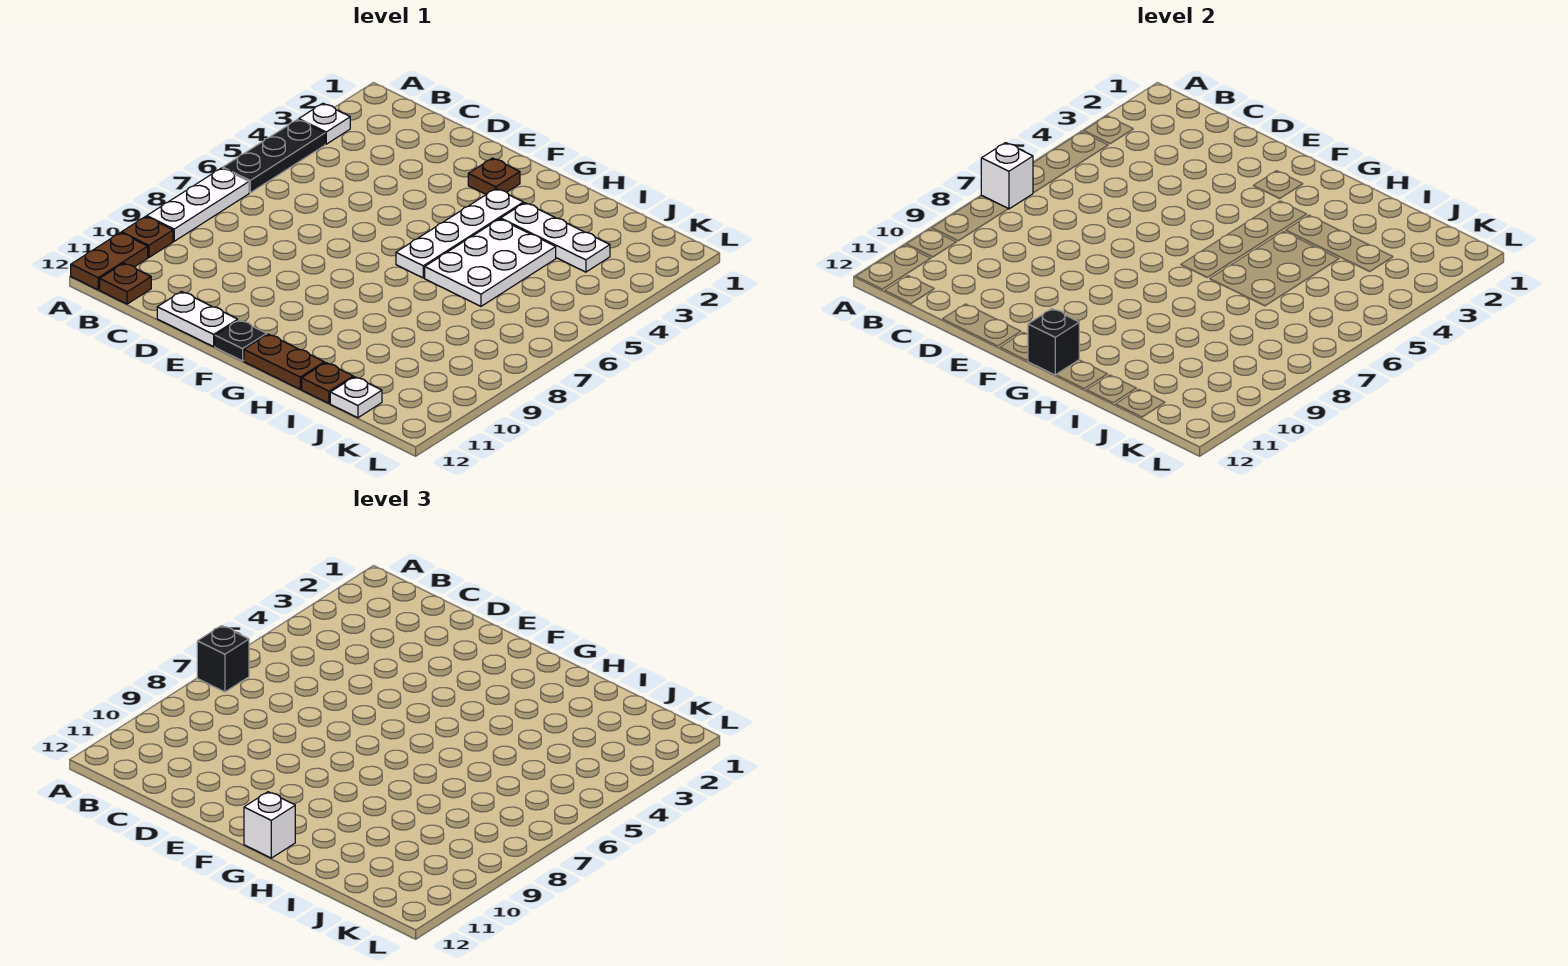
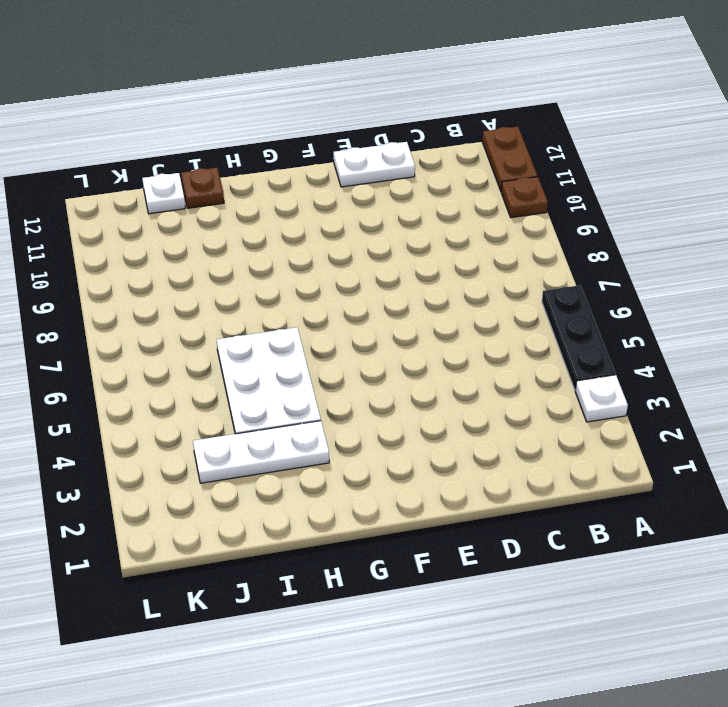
none -> white plate A7:A9 level 1
none -> brown plate B12 level 1
none -> brown plate F2 level 1

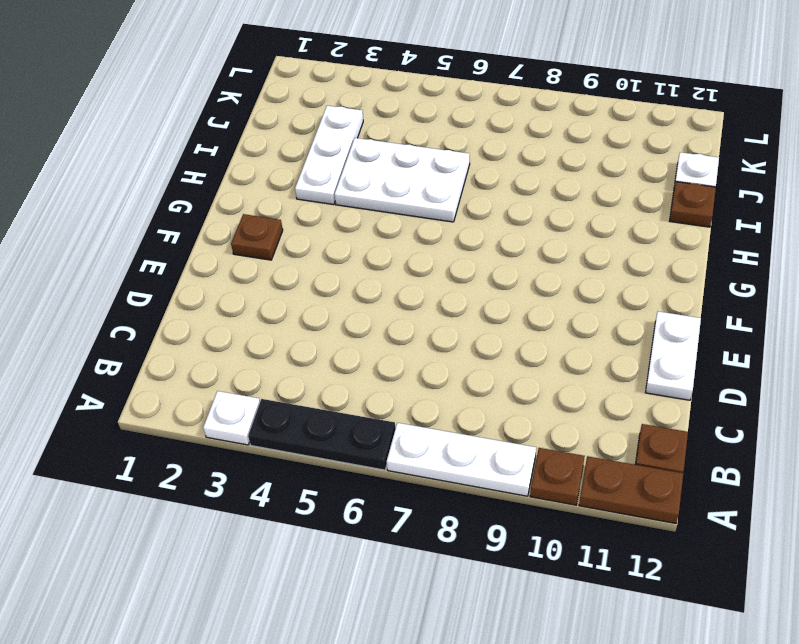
none -> black plate F12 level 1
none -> white plate G3:G6 level 1
none -> brown plate G12:H12 level 1

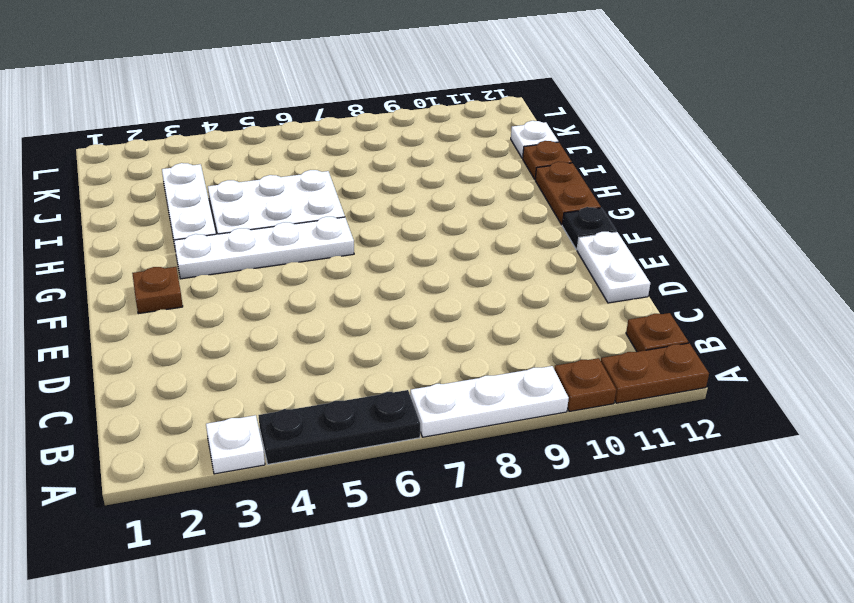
none -> white brick A7 level 2
none -> black brick G12 level 2
none -> black brick A7 level 3

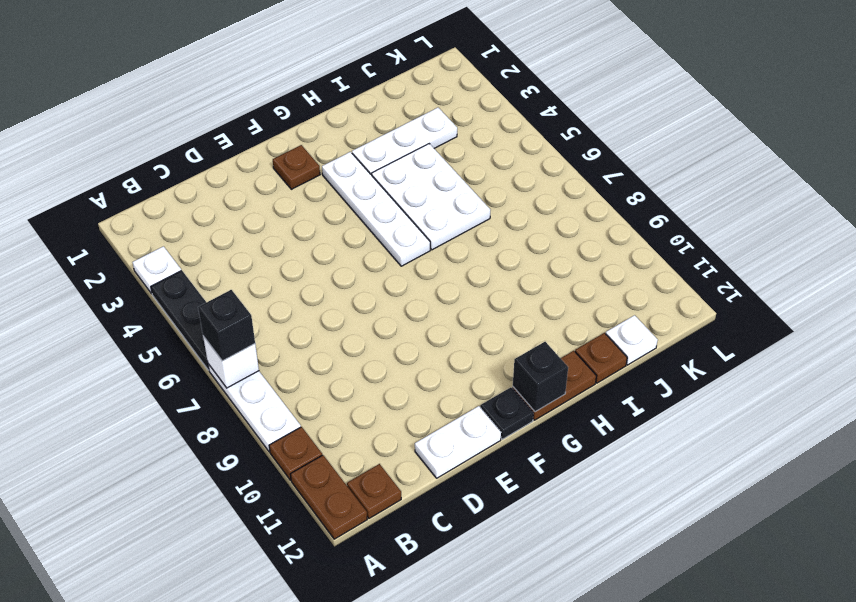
none -> white brick G12 level 3

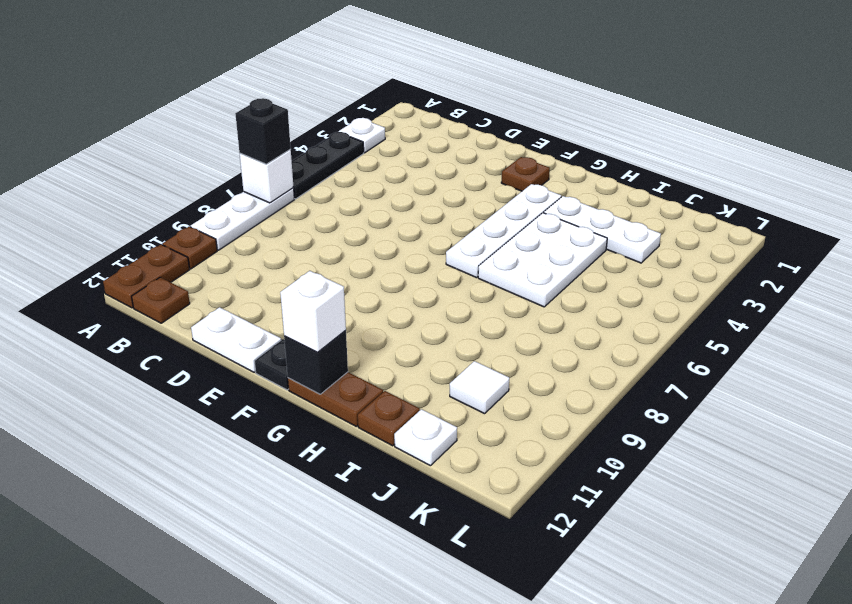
white tile J10 level 1 -> none

